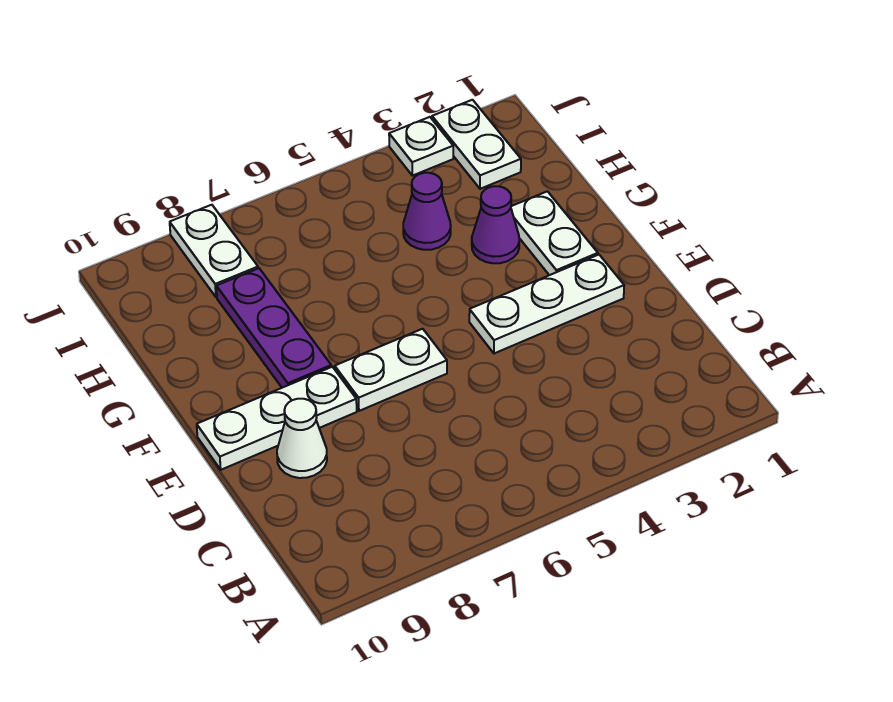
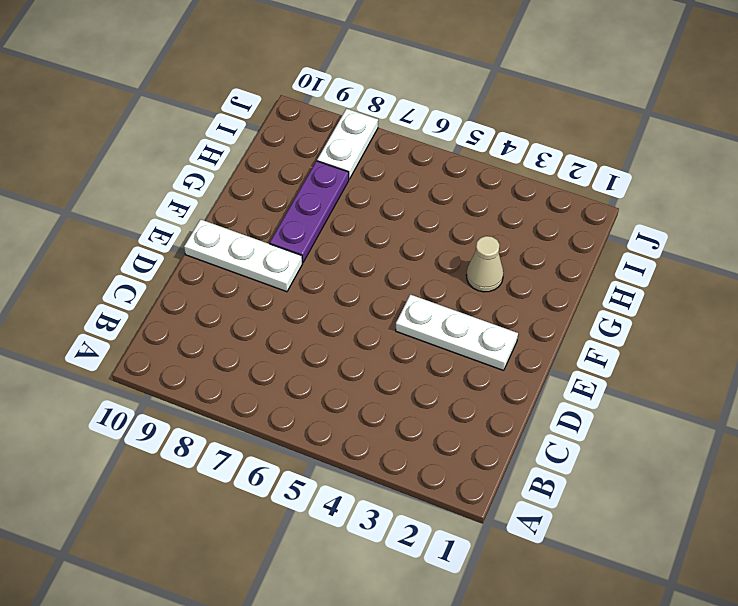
tan cone G3 level 1 -> purple cone G3 level 1
none -> white cone D9 level 1
none -> white plate E6:E7 level 1

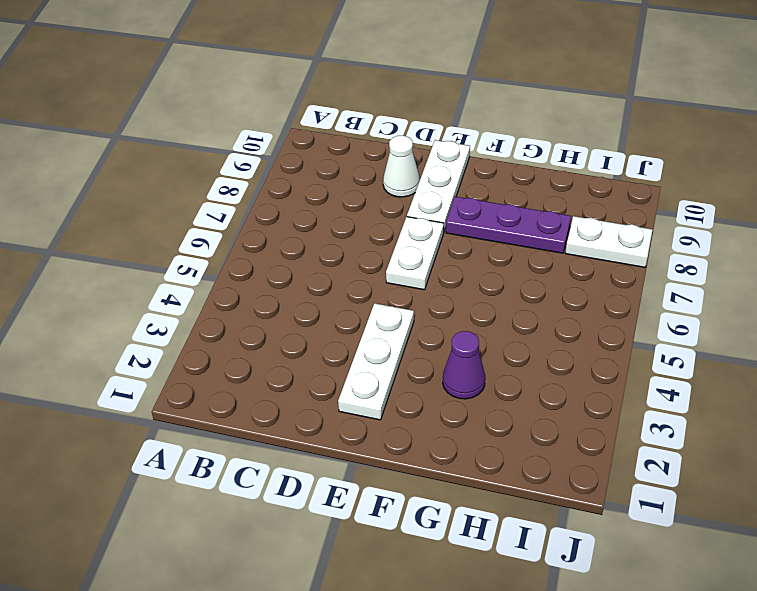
none -> white plate F2:G2 level 1
none -> purple cone H4 level 1

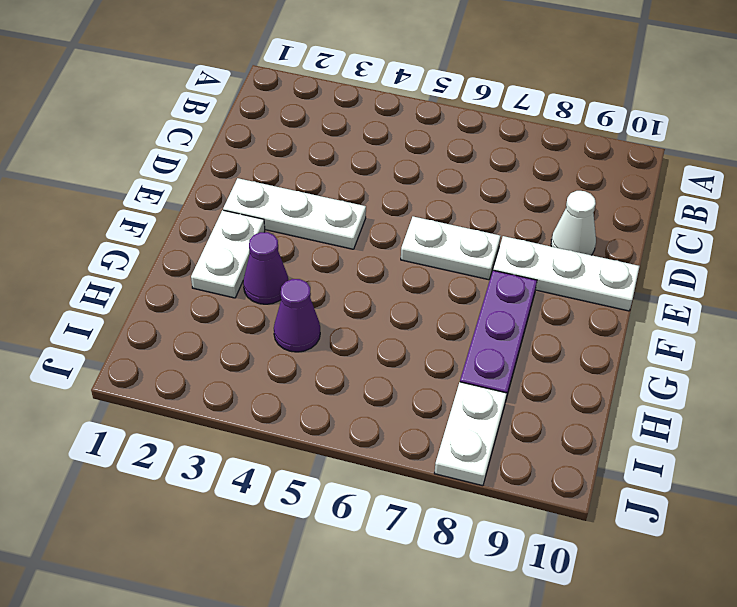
none -> white plate I2:J2 level 1
none -> white plate J3 level 1

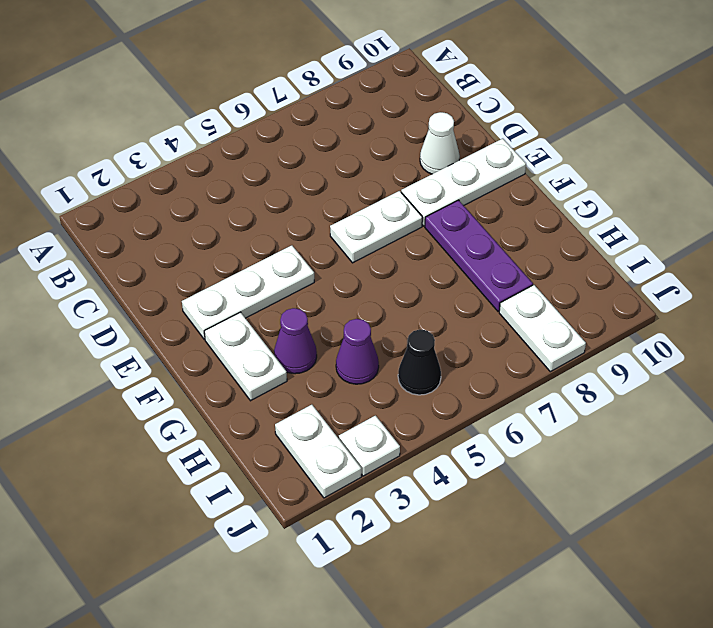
black cone I5 level 1 -> none

